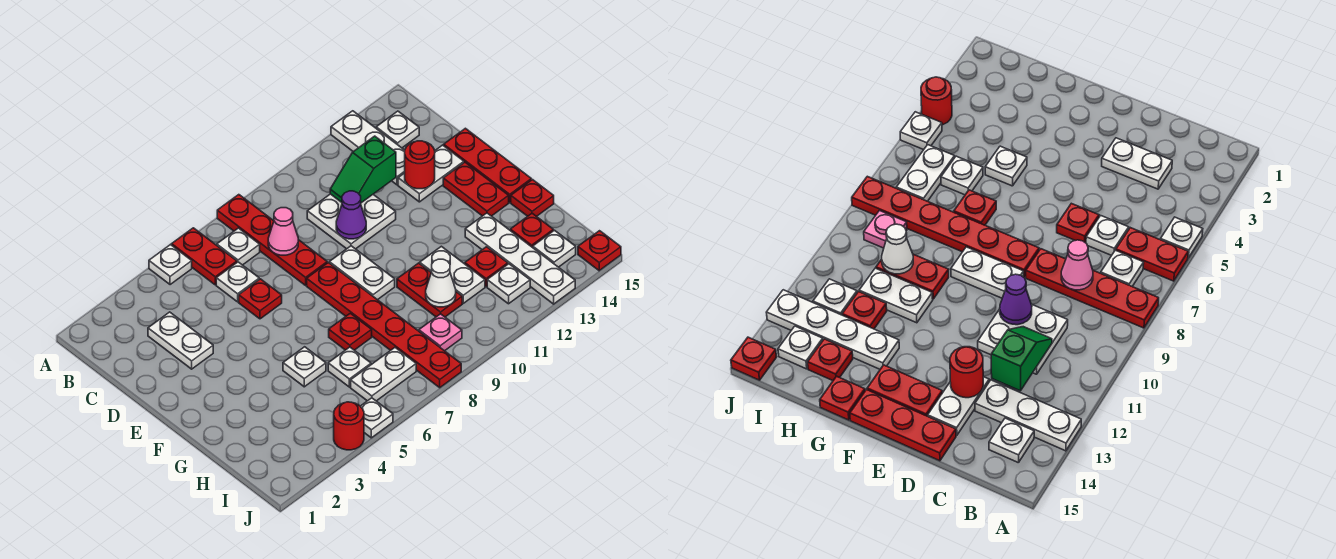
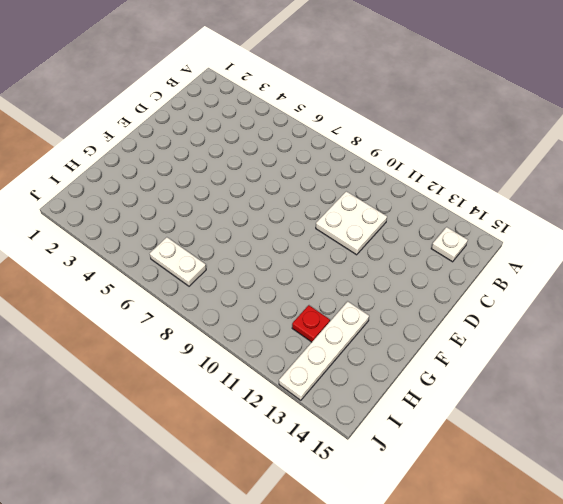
none -> white plate A5 level 1
none -> red plate A6:B6 level 1
none -> red plate A8:D8 level 1
none -> white plate A13:C13 level 1

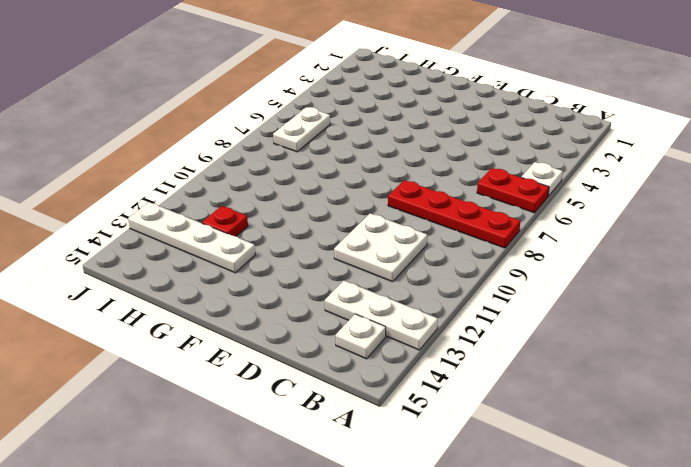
none -> white plate B7 level 1
none -> white plate C3:D3 level 1
none -> white plate C6 level 1
none -> red plate D6 level 1

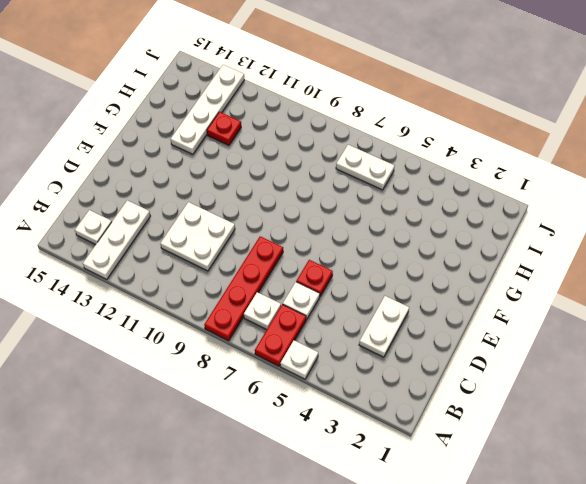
none -> white plate D13:D14 level 1
none -> red plate D15:F15 level 1
none -> red plate E8:J8 level 1
none -> white plate E9:F9 level 1

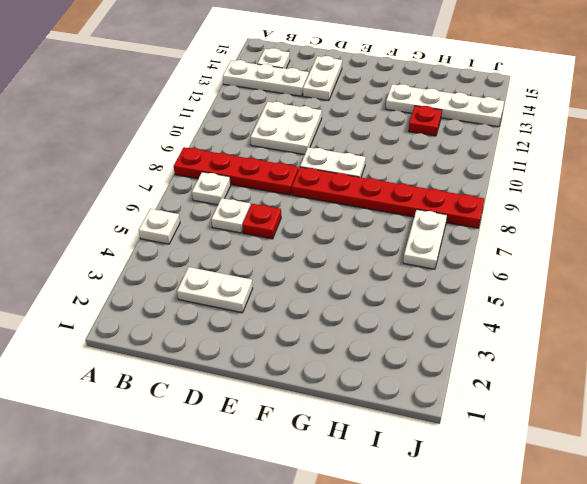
none -> red plate A6:B6 level 1
none -> red plate D15:F15 level 1
none -> red plate E14:F14 level 1
none -> white plate G5 level 1

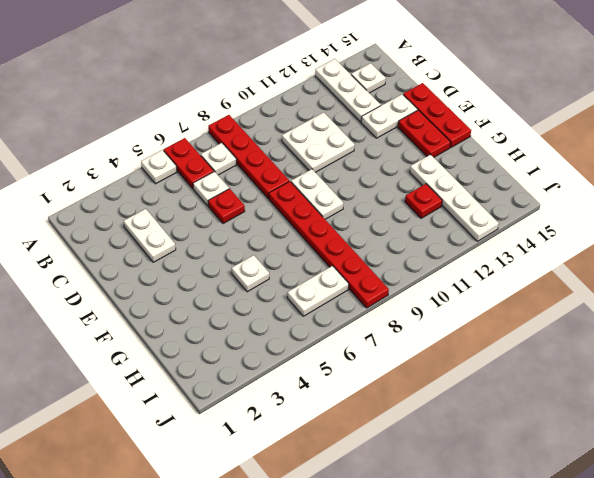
none -> red plate G7 level 1
none -> red plate G10:H10 level 1
none -> white plate G11:H11 level 1
none -> red plate G15 level 1

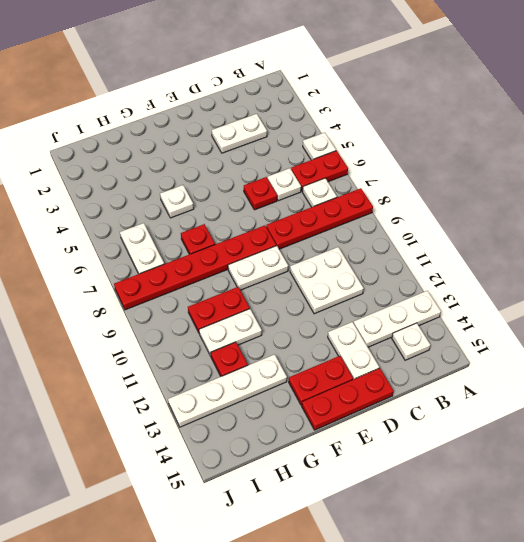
none -> red plate G15 level 1
none -> white plate H6 level 1
none -> red plate H14 level 1
none -> pink plate I9 level 1

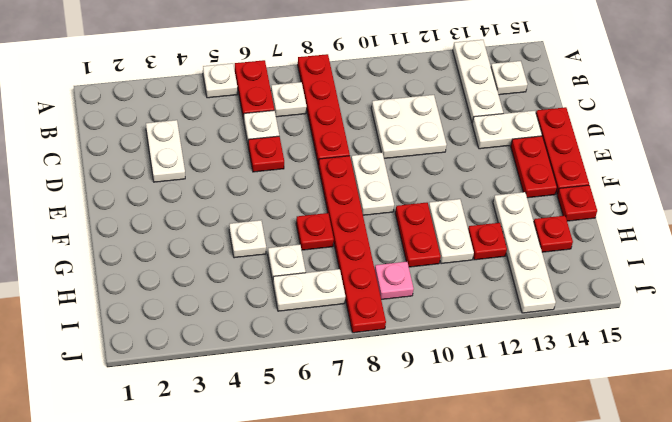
none -> white plate I12 level 1
none -> white plate I14 level 1
none -> red round brick J4 level 1
none -> white plate J5 level 1

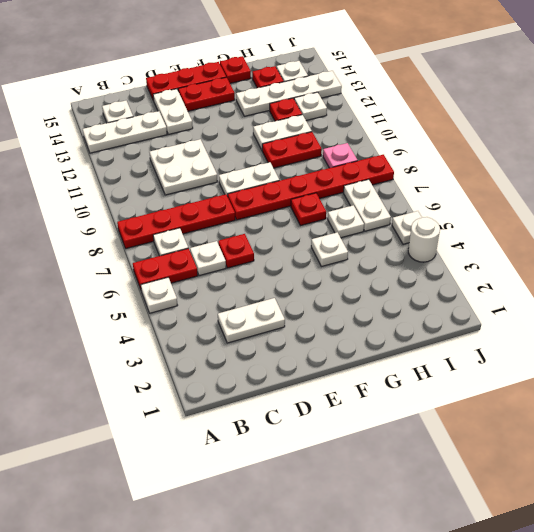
white round brick J4 level 1 -> red round brick J4 level 1
none -> red plate J15 level 1
none -> pink cone C8 level 2
none -> green slope C11:C12 level 2 top 12
none -> purple cone D10 level 2

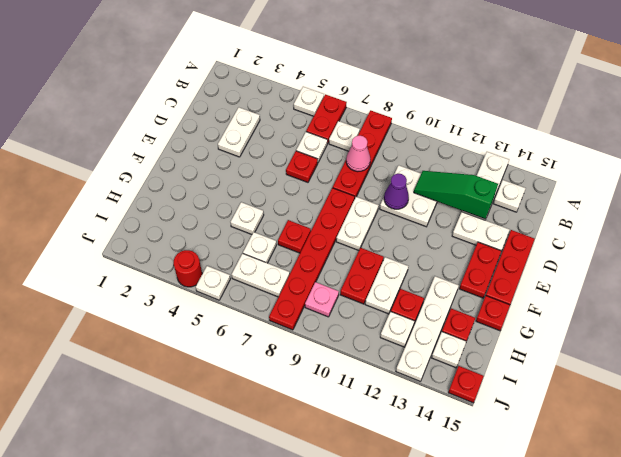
green slope C11:C13 level 2 top 13 -> green slope C11:C12 level 2 top 12
none -> red round brick D13 level 2
none -> white cone H10 level 2

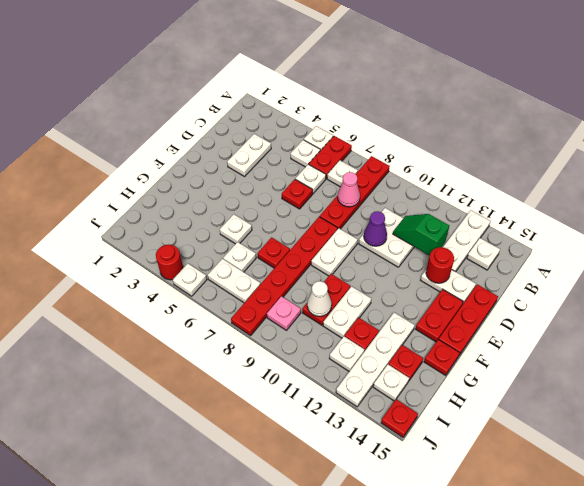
white plate B5 level 1 -> none

